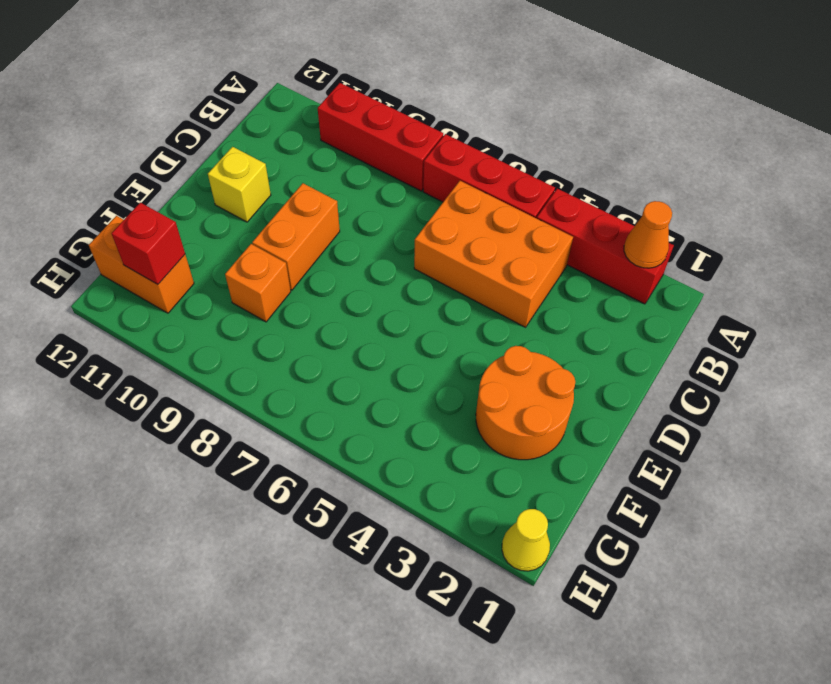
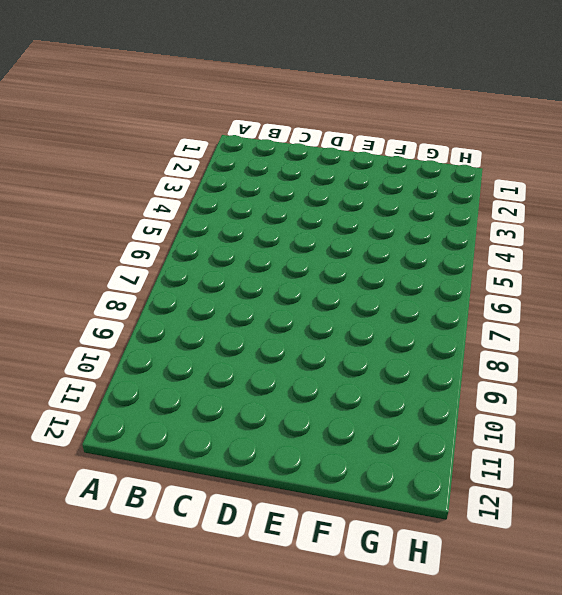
none -> red brick A2:A4 level 1
none -> red brick A5:A7 level 1
none -> red brick A8:A10 level 1

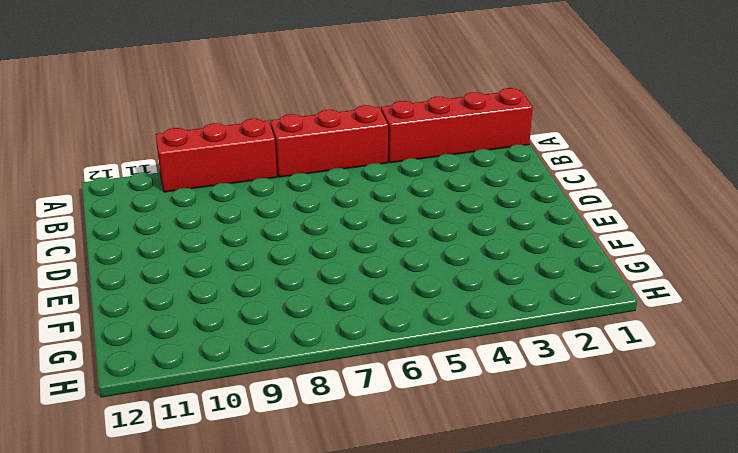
red brick A1:A4 level 1 -> red brick A2:A4 level 1
none -> orange brick B4:C6 level 1
none -> orange brick D9:E9 level 1
none -> yellow brick D11 level 1

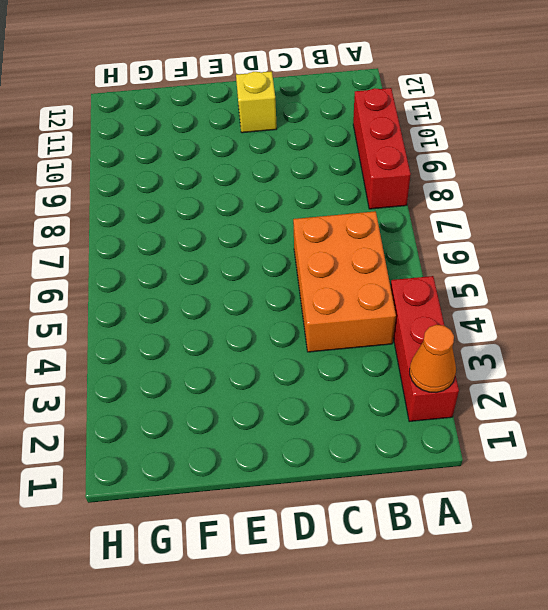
none -> red brick A5:A7 level 1
none -> orange brick D9:E9 level 1
none -> orange round brick E2:F3 level 1

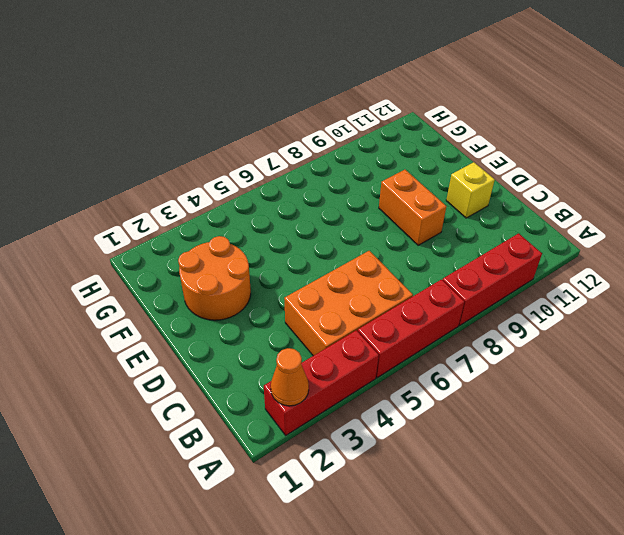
none -> orange brick F9 level 1
none -> orange brick G11:G12 level 1
none -> yellow cone H1 level 1

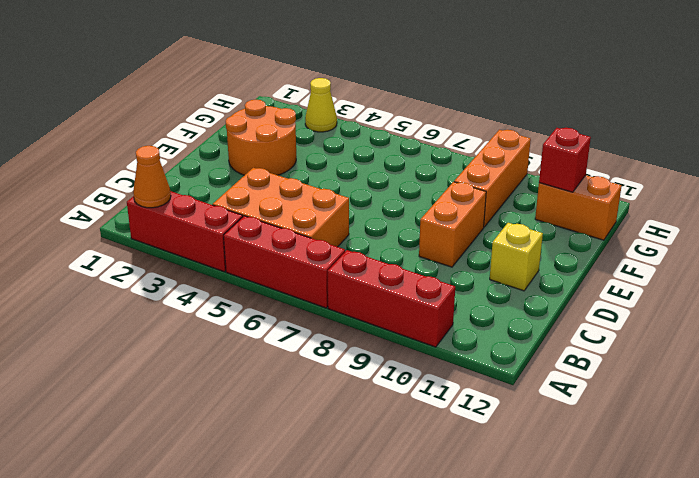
orange brick F9:H9 level 1 -> orange brick F9 level 1
yellow cone H3 level 1 -> yellow cone H1 level 1

